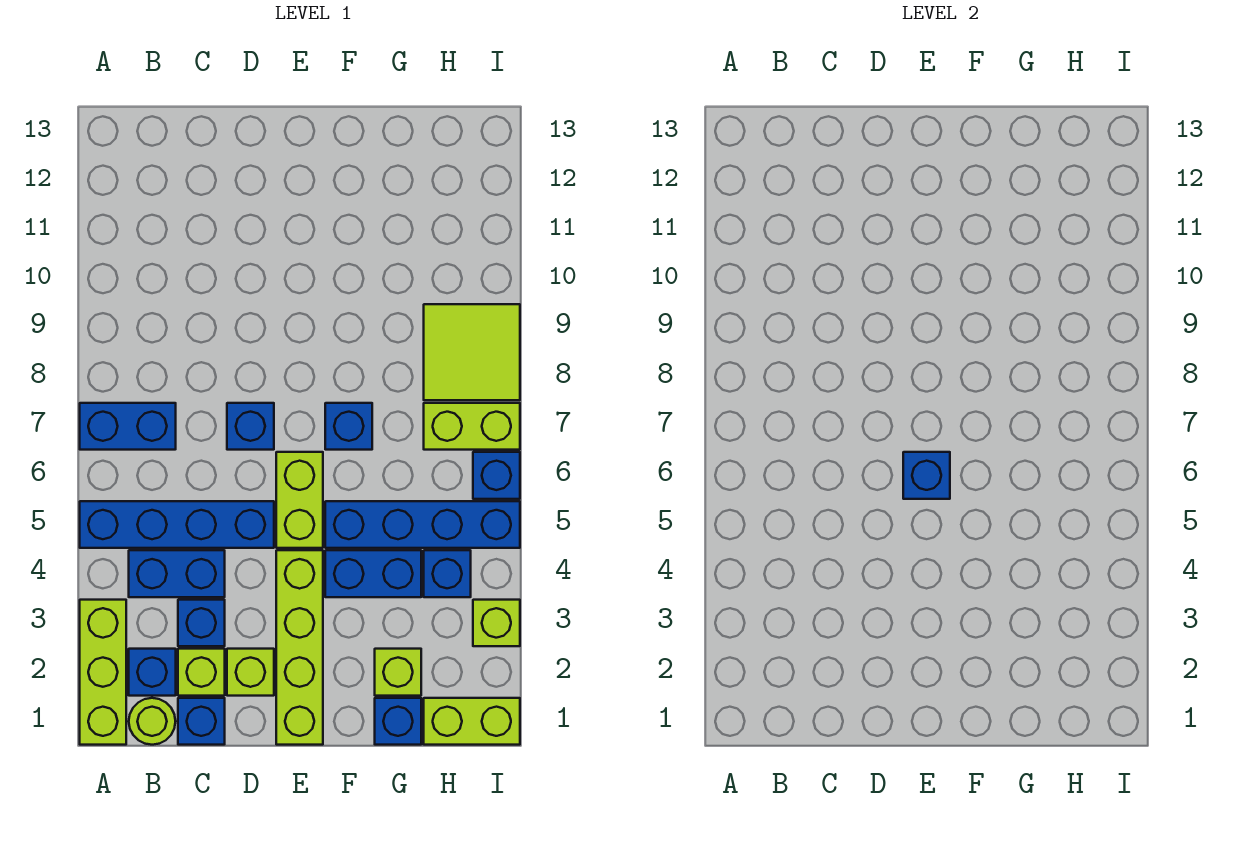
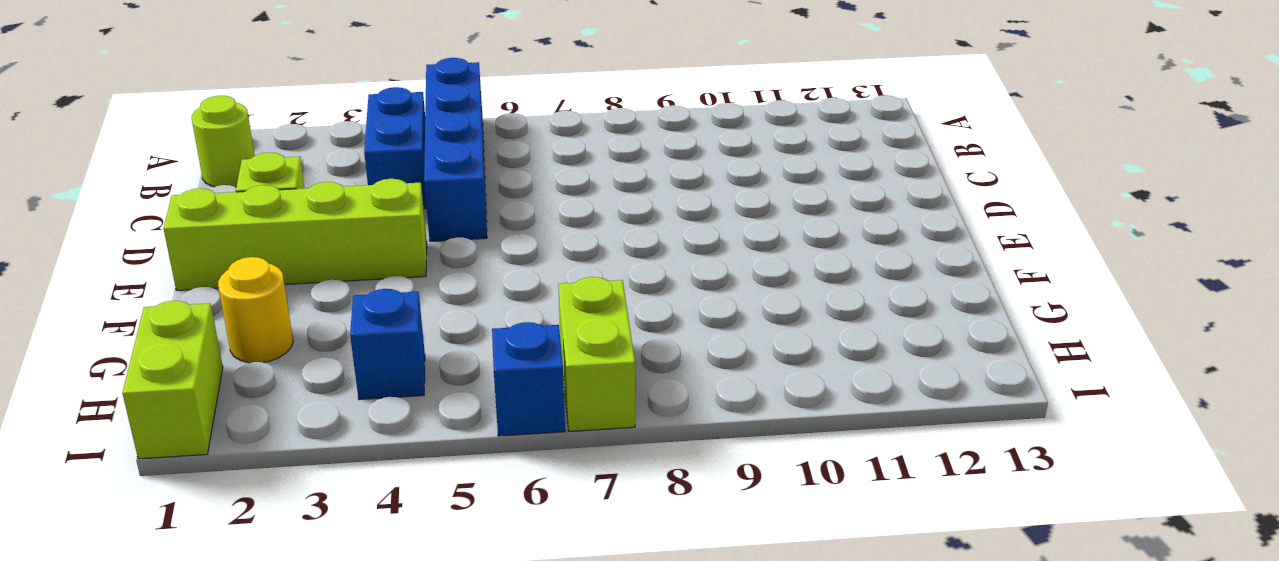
yellow round brick G2 level 1 -> lime brick G2 level 1
none -> lime brick A1:A3 level 1
none -> blue brick A7:B7 level 1
none -> blue brick B2 level 1

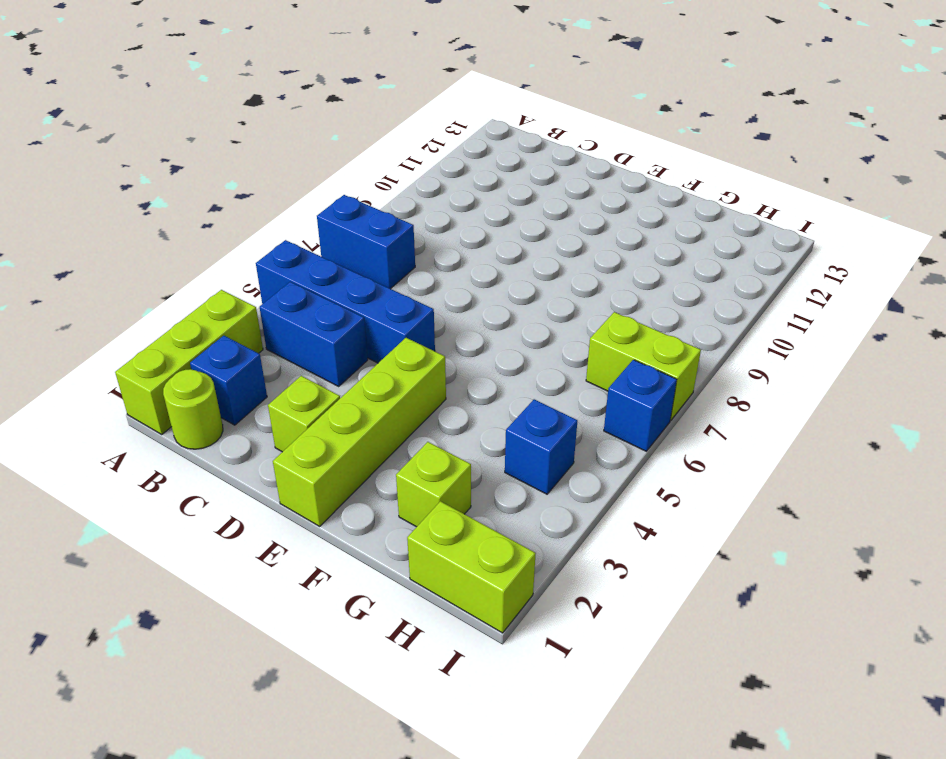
none -> blue brick C1 level 1
none -> lime brick C2 level 1
none -> blue brick C3 level 1

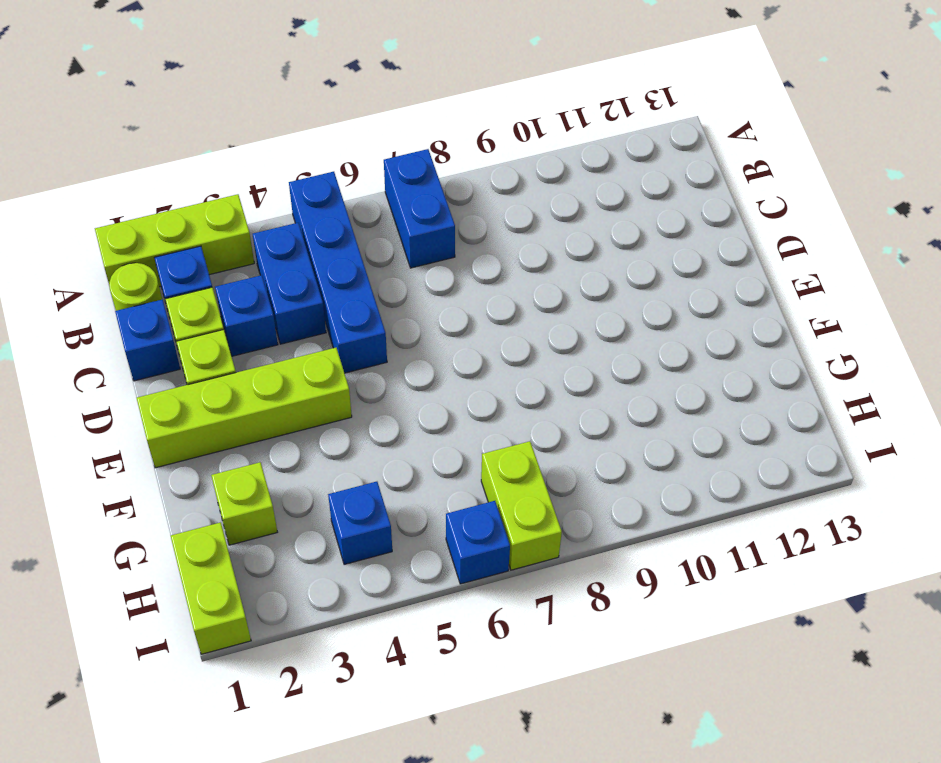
none -> blue brick D7 level 1
none -> lime brick E5:E6 level 1
none -> blue brick F4:G4 level 1

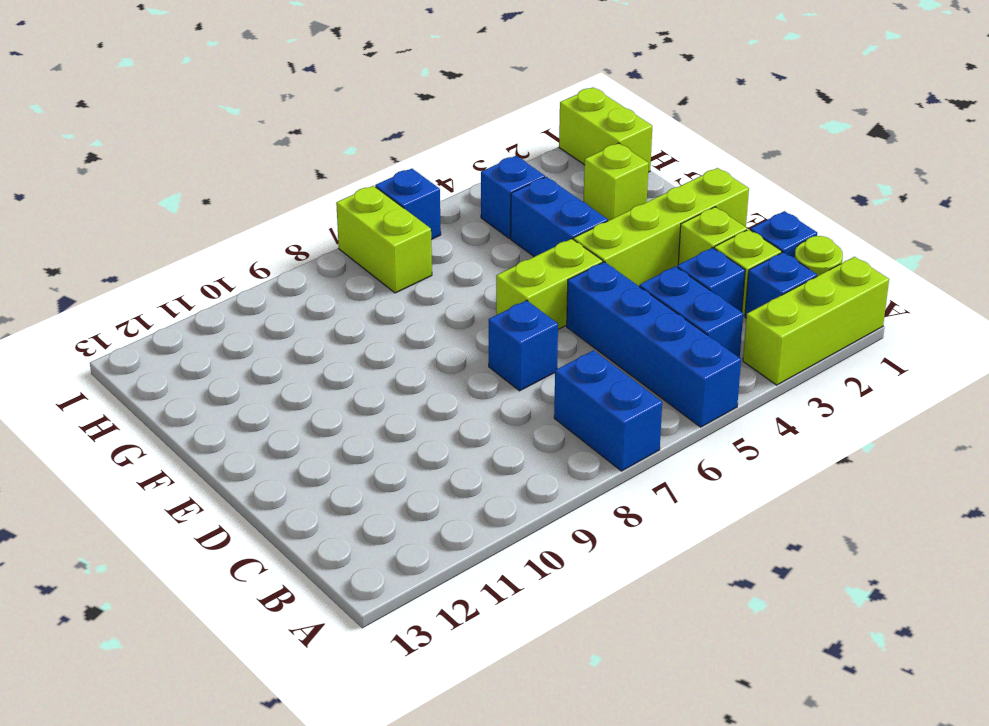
none -> blue brick F5:I5 level 1
none -> blue brick F7 level 1
none -> blue brick G1 level 1

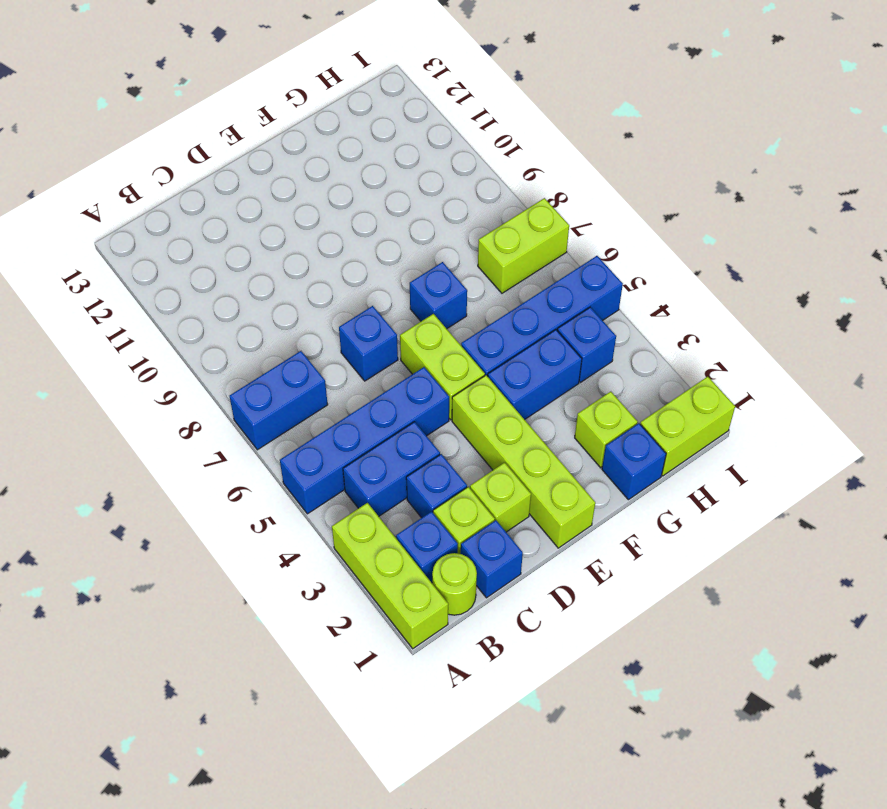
none -> lime tile H8:I9 level 1
none -> lime brick I3 level 1
none -> blue brick I6 level 1

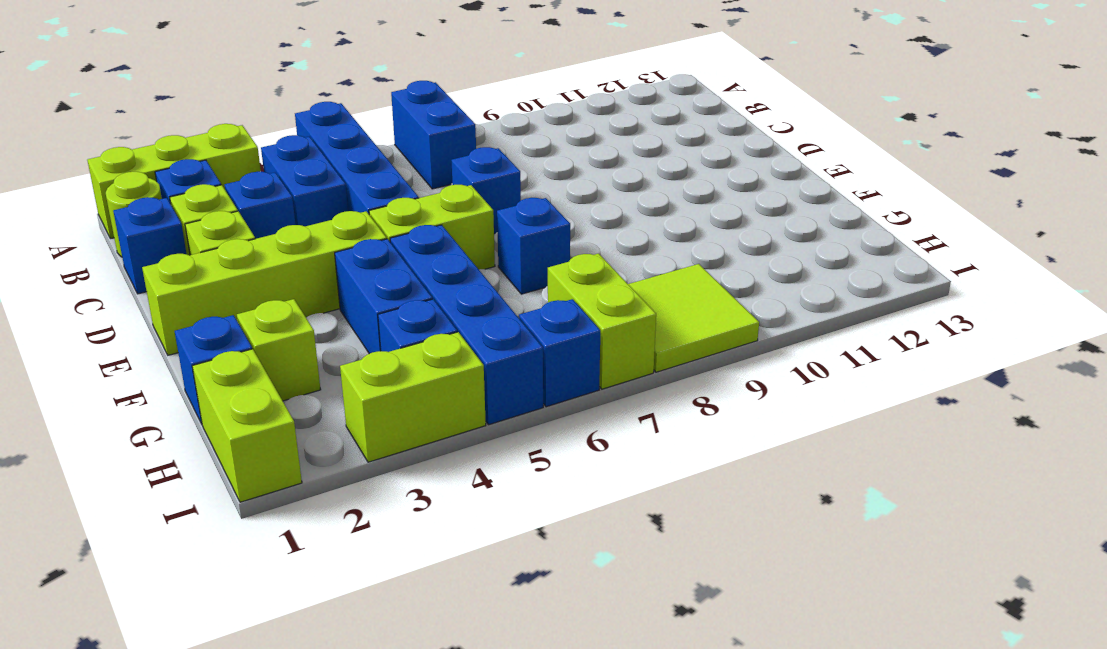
lime brick I3:I4 level 1 -> lime brick I3 level 1
none -> blue brick E6 level 2

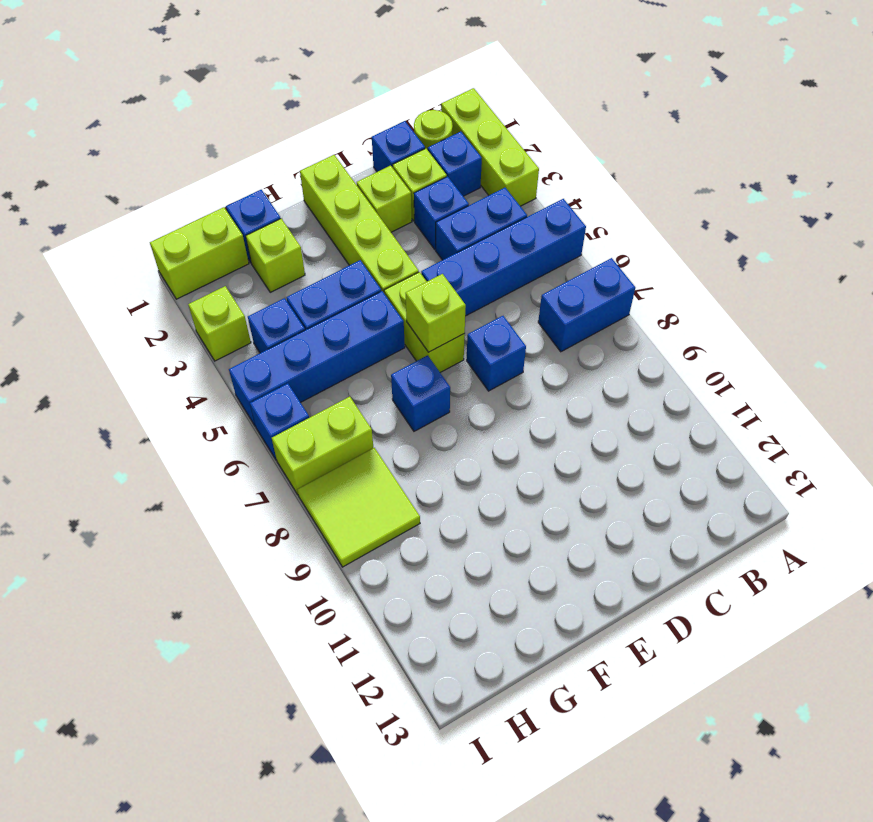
lime brick E6 level 2 -> blue brick E6 level 2

